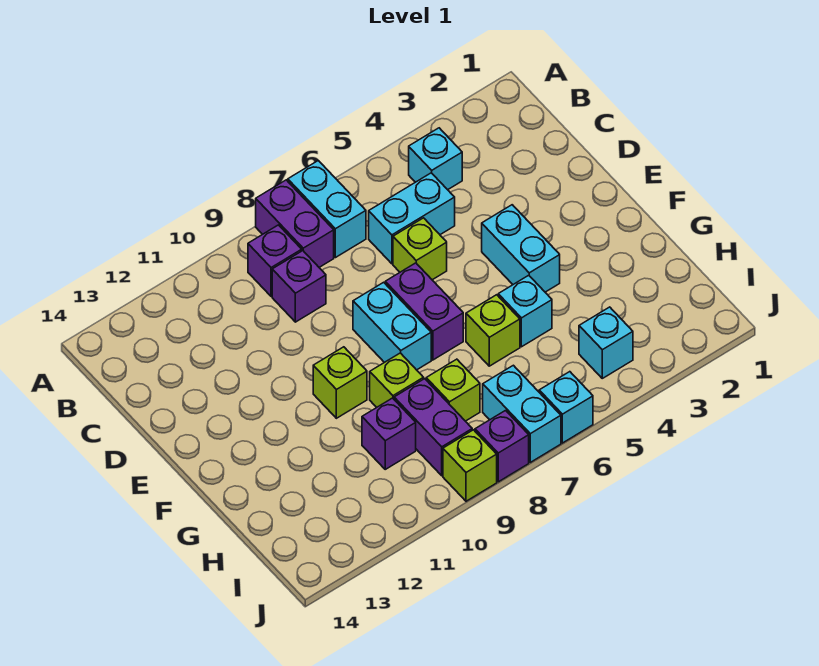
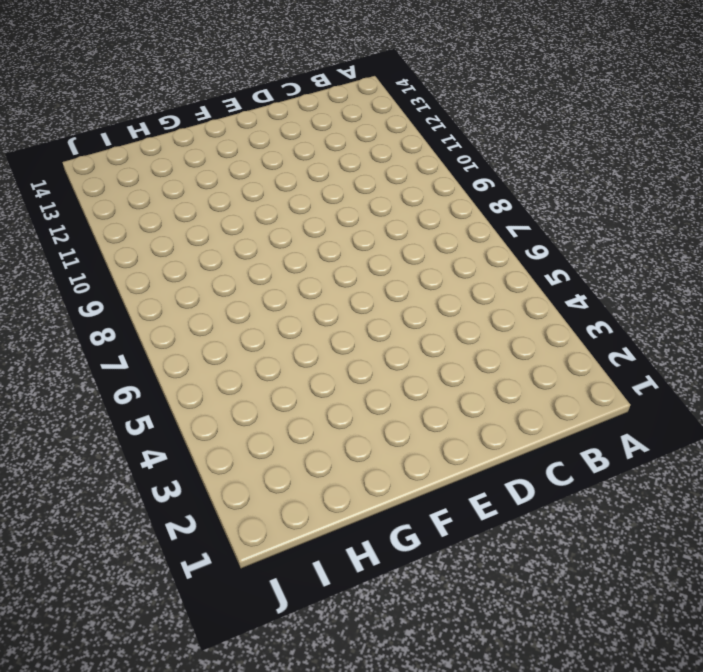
none -> cyan brick A7:B7 level 1
none -> purple brick A8:B8 level 1
none -> cyan brick B4 level 1

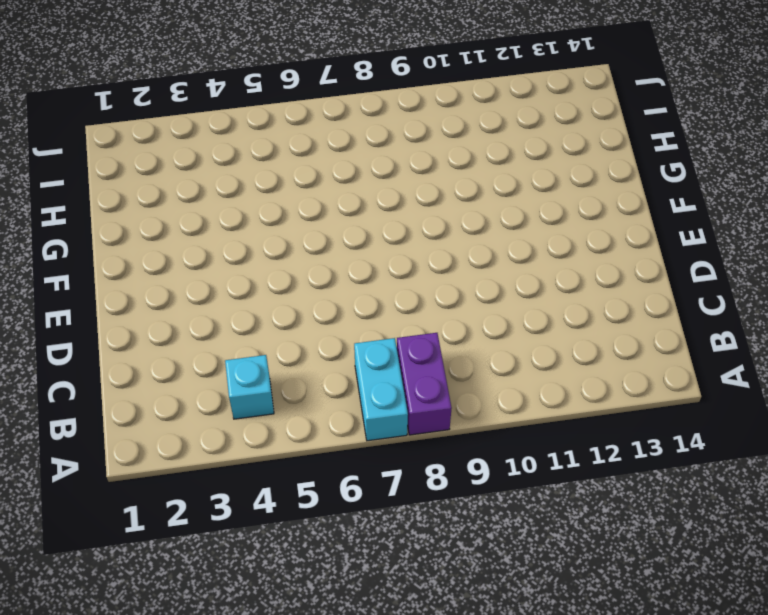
none -> purple brick B9 level 1
none -> cyan brick C5:C6 level 1
none -> purple brick C9 level 1

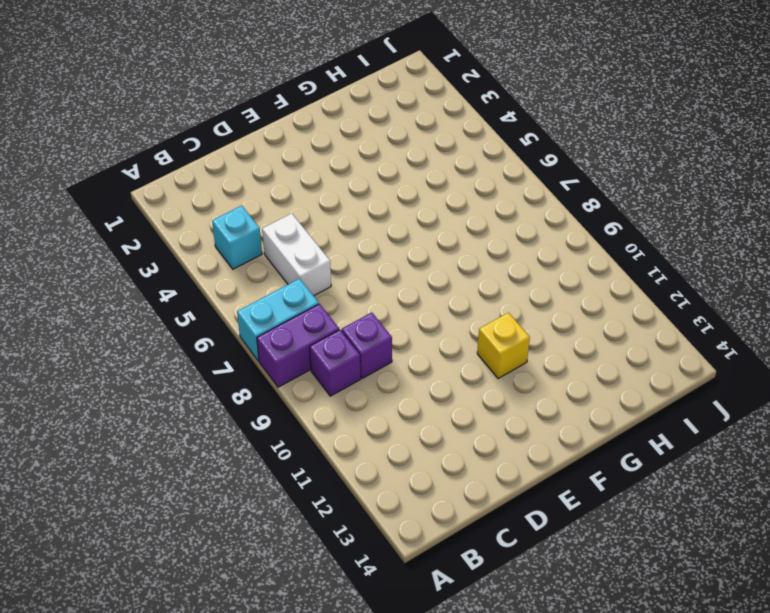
white brick C5:C6 level 1 -> cyan brick C5:C6 level 1
yellow brick F11 level 1 -> none
none -> lime brick D6 level 1
none -> cyan brick E4:F4 level 1
none -> purple brick E7:F7 level 1

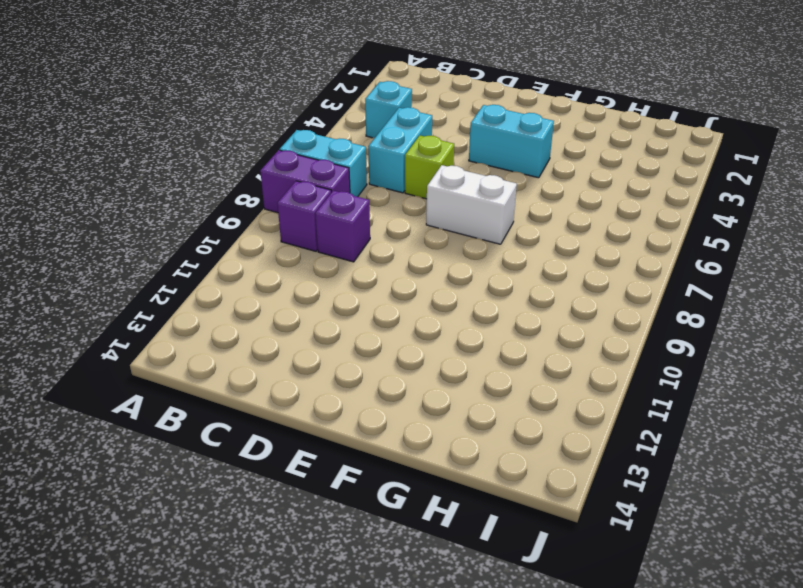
white brick E7:F7 level 1 -> purple brick E7:F7 level 1
none -> cyan brick E8:F8 level 1
none -> lime brick F10 level 1
none -> cyan brick G5 level 1

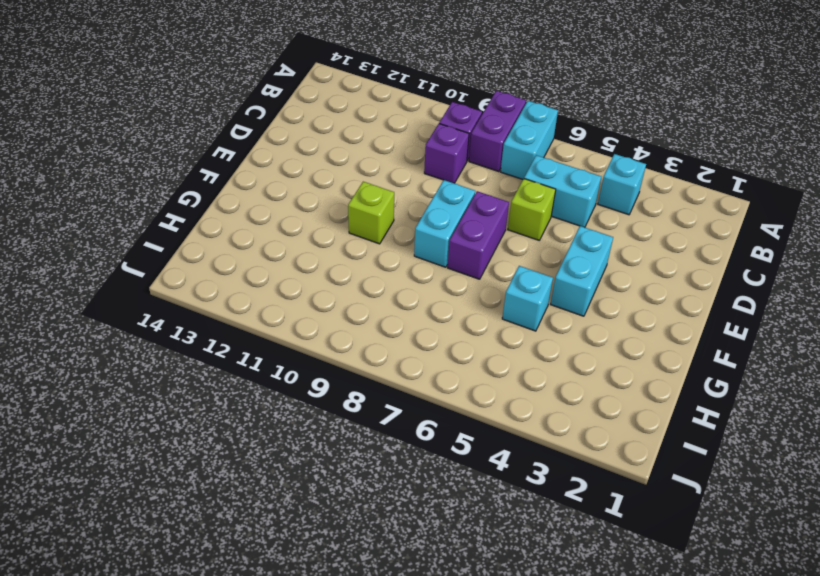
none -> lime brick G6 level 1
none -> lime brick G9 level 1
none -> lime brick H8 level 1

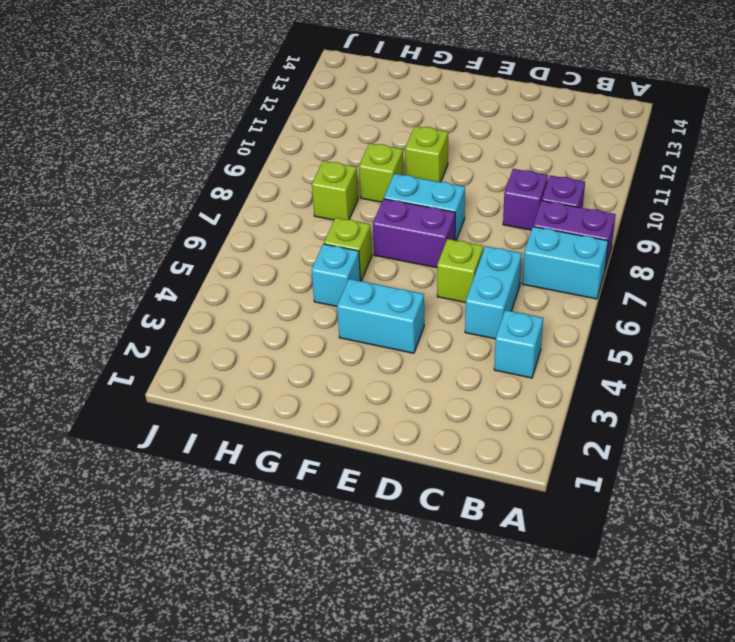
none -> purple brick H9:I9 level 1
none -> purple brick H10 level 1
none -> cyan brick I4 level 1

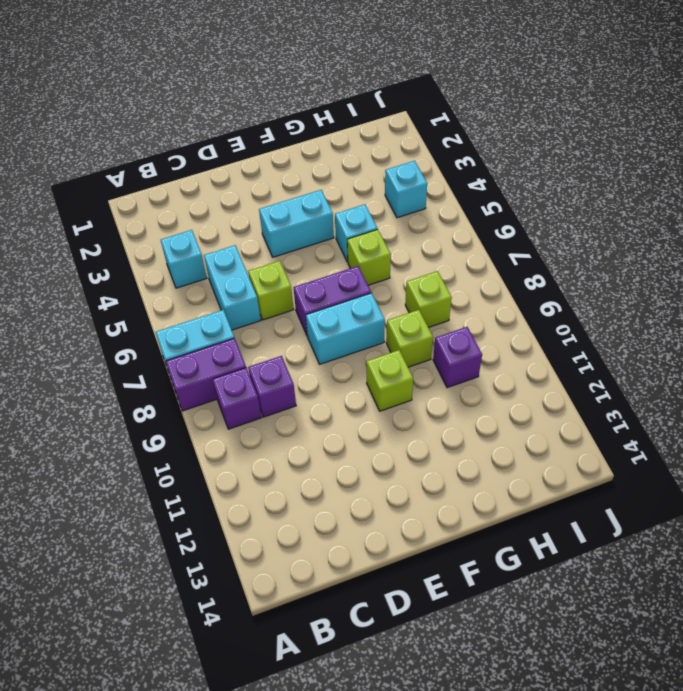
none -> purple brick H9:I9 level 1
none -> cyan brick I7:J7 level 1
none -> cyan brick J6 level 1

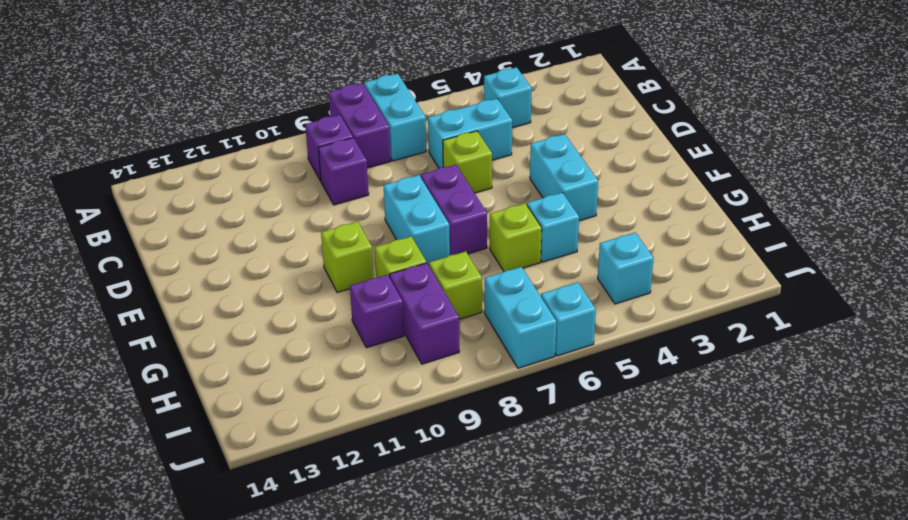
none -> purple brick J8 level 1
none -> lime brick J9 level 1

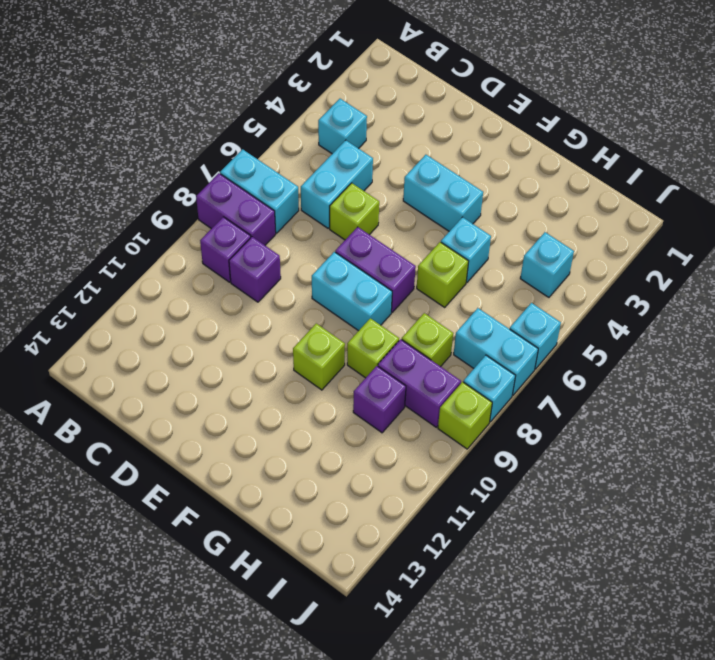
cyan brick J8 level 1 -> purple brick J8 level 1

